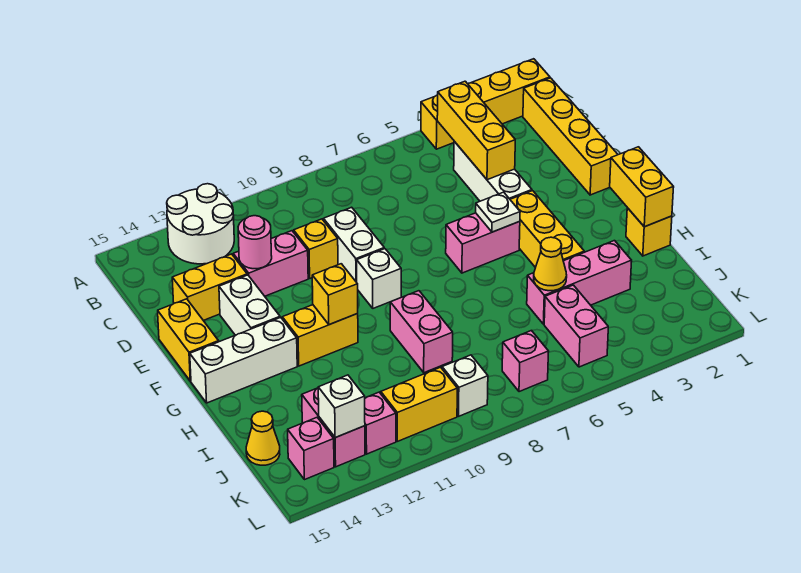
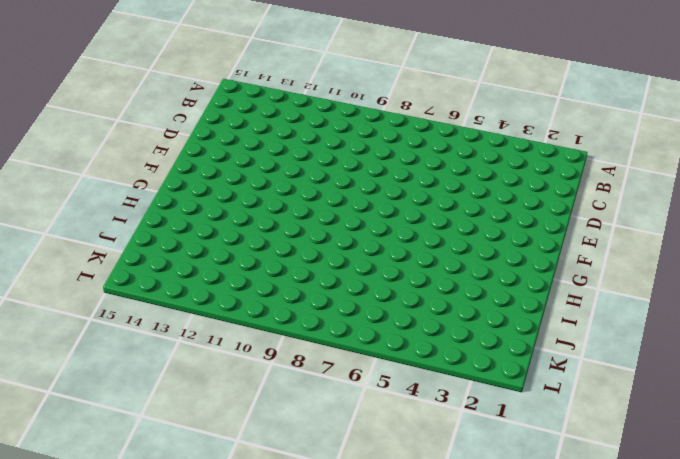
none -> yellow brick A1:A4 level 1
none -> white round brick A12:B13 level 1
none -> yellow brick B1:E1 level 1
none -> white brick C4:E4 level 1

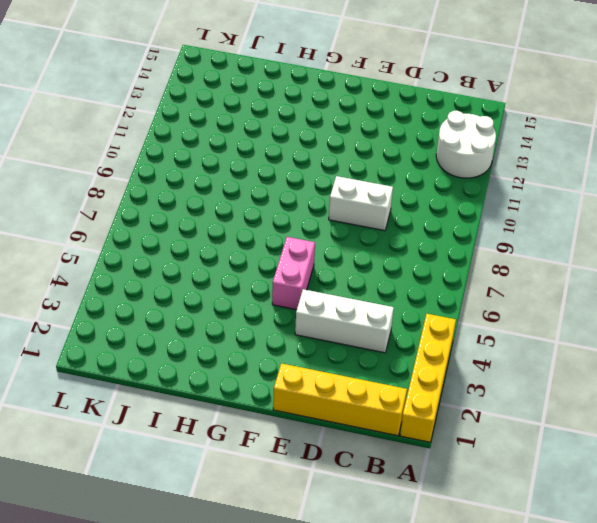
none -> yellow brick D10 level 1
none -> pink brick D11:D12 level 1
none -> yellow brick D13:D14 level 1
none -> white brick E13:F13 level 1

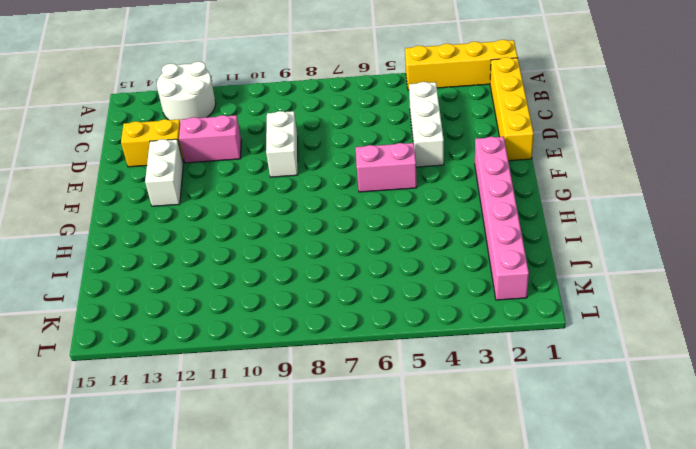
pink brick F2:K2 level 1 -> none
none -> yellow brick D10 level 1
none -> yellow brick E15:F15 level 1
none -> yellow brick F4:H4 level 1
none -> white brick F9 level 1

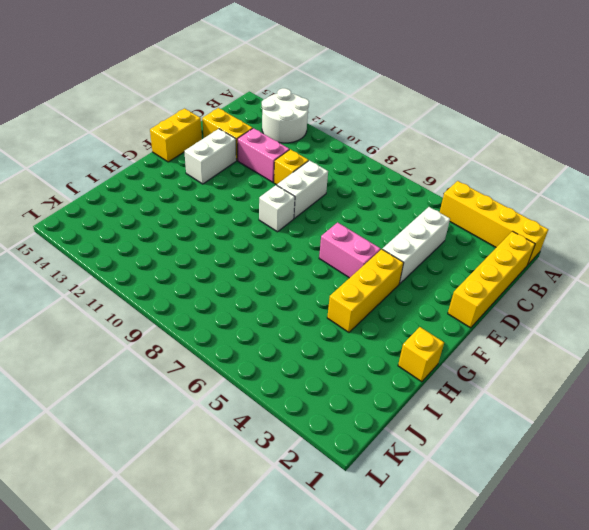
none -> yellow brick G11:G12 level 1
none -> white brick G13:G15 level 1
none -> pink brick H9:I9 level 1
none -> pink brick I3:I5 level 1

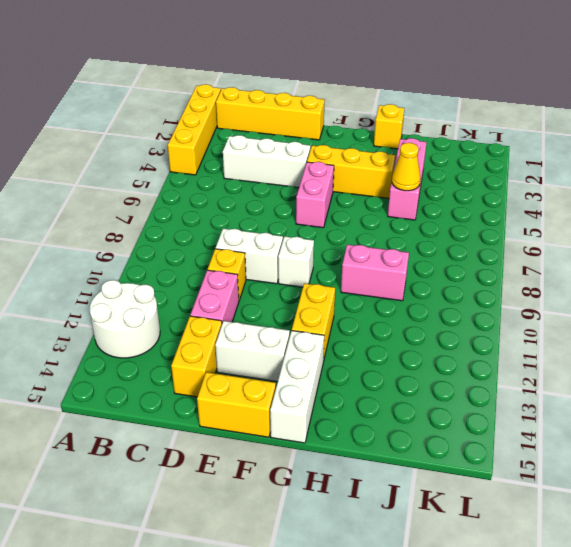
none -> pink brick J5:K5 level 1
none -> pink brick J13:K13 level 1
none -> yellow cone J15 level 1
none -> pink brick K7 level 1

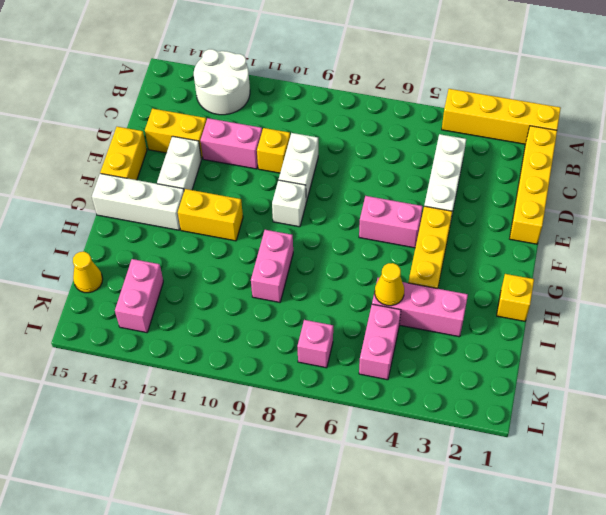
none -> white brick K9 level 1
none -> yellow brick K10:K11 level 1
none -> pink brick K12 level 1
none -> pink brick K14 level 1

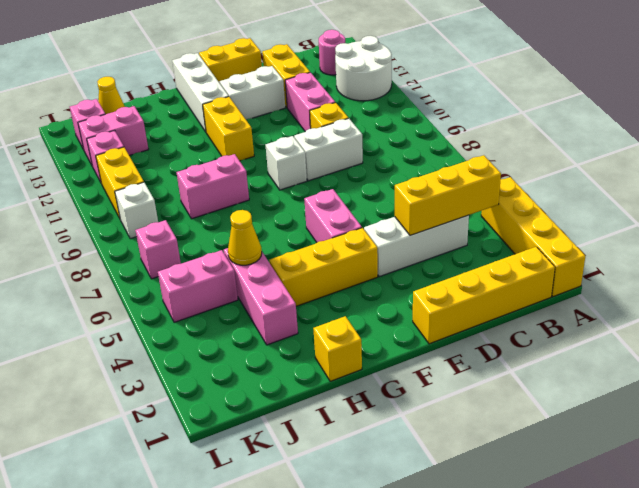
pink round brick B14 level 1 -> pink round brick D12 level 2
none -> white plate F5 level 2
none -> yellow brick G1:H1 level 2
none -> yellow brick G11 level 2
none -> white brick K13 level 2

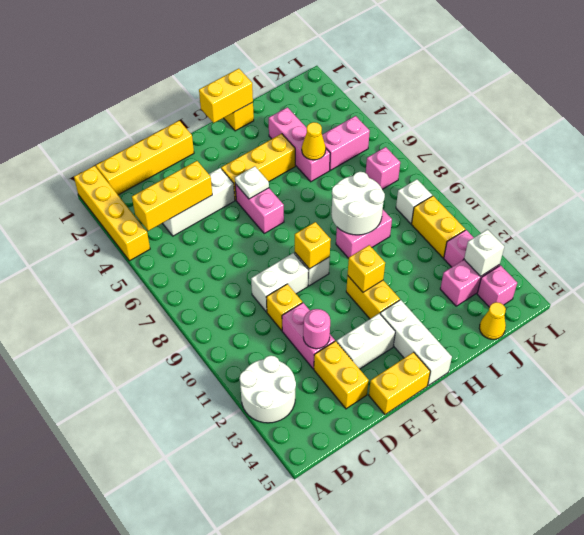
yellow brick F9 level 2 -> none
white round brick H8:I9 level 2 -> none

